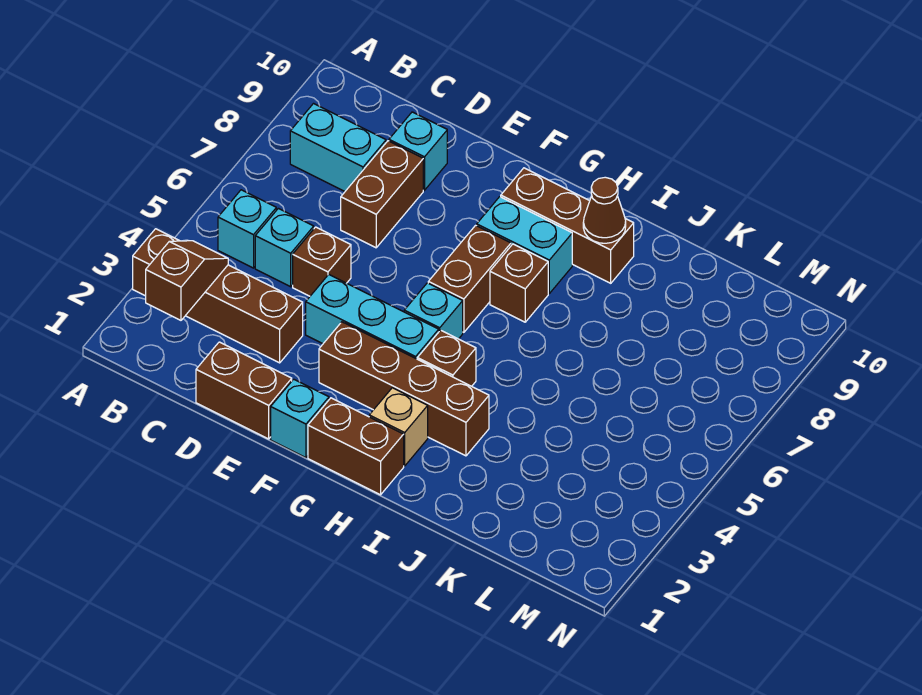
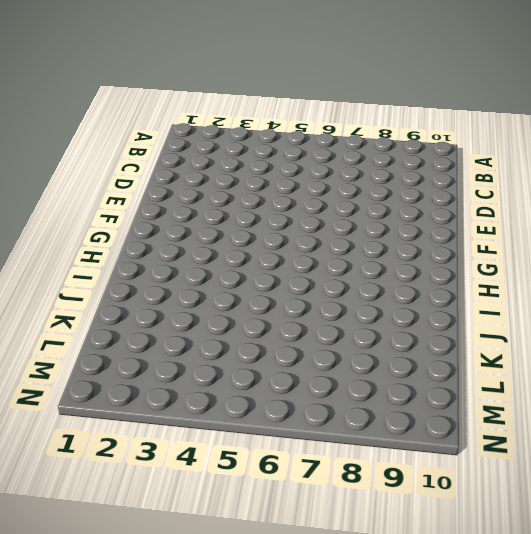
none -> brown brick A3:D3 level 1
none -> cyan brick B5 level 1
none -> cyan brick B8:C8 level 1

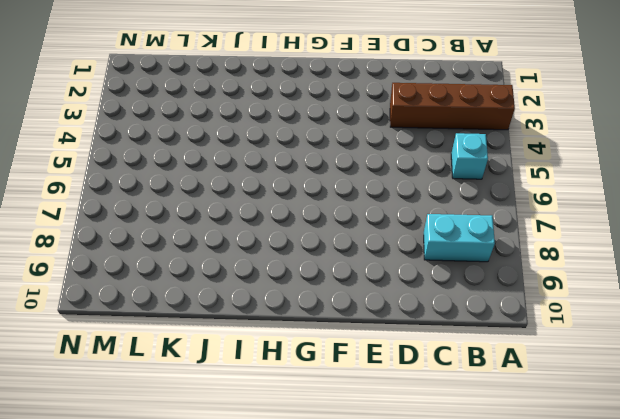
none -> cyan brick C5 level 1
none -> brown brick D1:E1 level 1
none -> brown brick D5 level 1

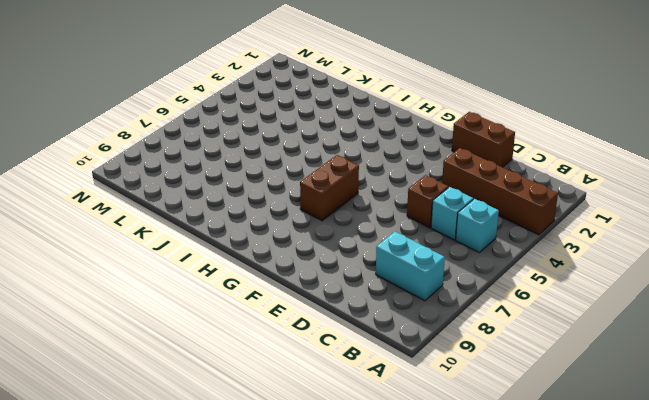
none -> brown brick D7:D8 level 1
none -> cyan brick D9 level 1
none -> cyan brick E4:G4 level 1

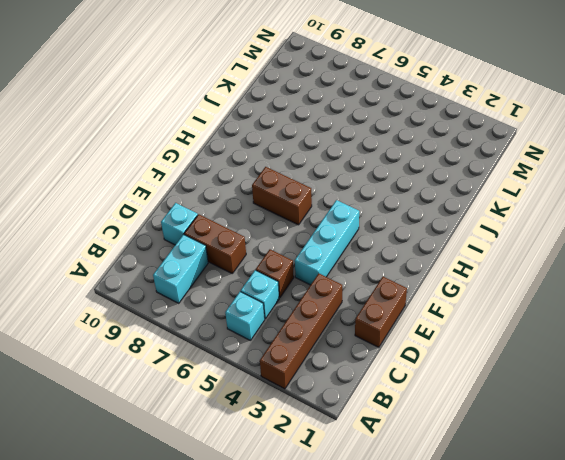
none -> cyan brick F1 level 1
none -> brown brick F3:I3 level 1
none -> brown brick G1:H1 level 1

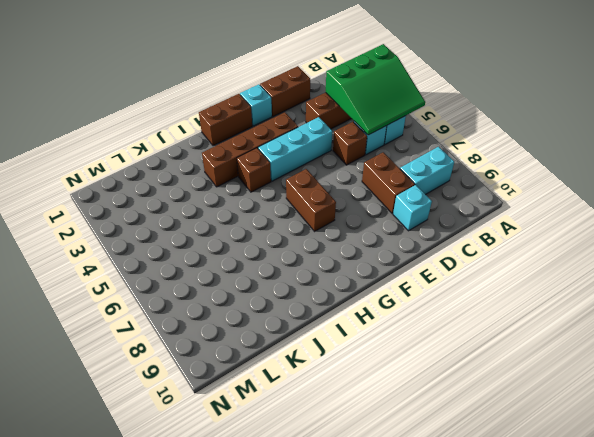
green slope A3:C5 level 2 top 3 -> brown slope B2:B3 level 2 top 2
none -> cyan brick G5 level 1
none -> cyan brick G8:H8 level 1
none -> brown brick G9:I9 level 1

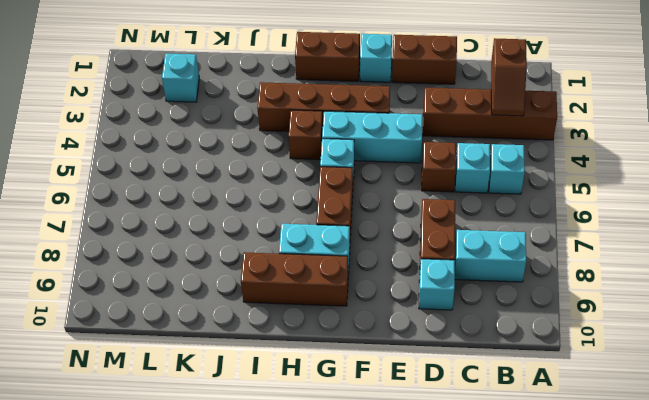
cyan brick L2 level 1 -> none
none -> tan brick H2 level 1
none -> brown brick H7 level 1
none -> brown cone I9 level 2

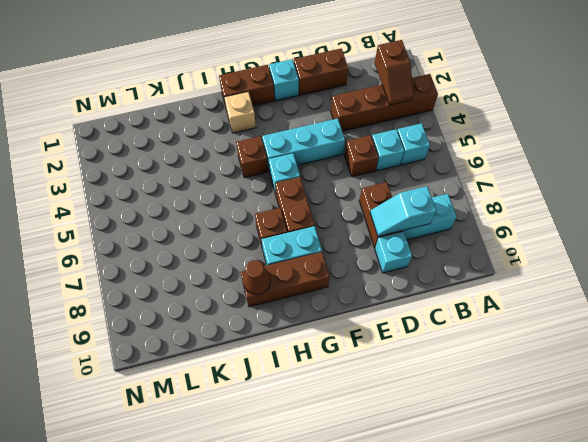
cyan slope C8:D8 level 2 top C -> none
none -> brown brick F3:I3 level 1

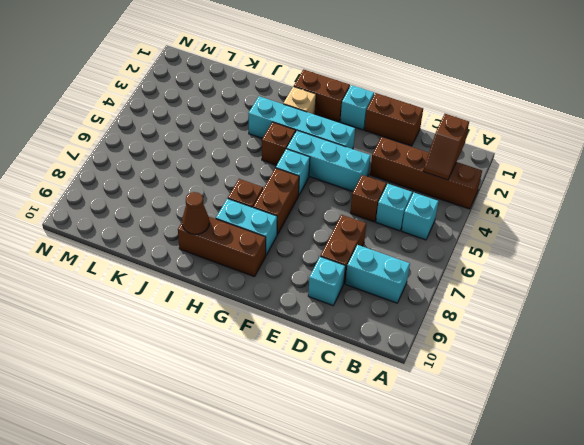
cyan brick F3:I3 level 1 -> brown brick F3:I3 level 1

